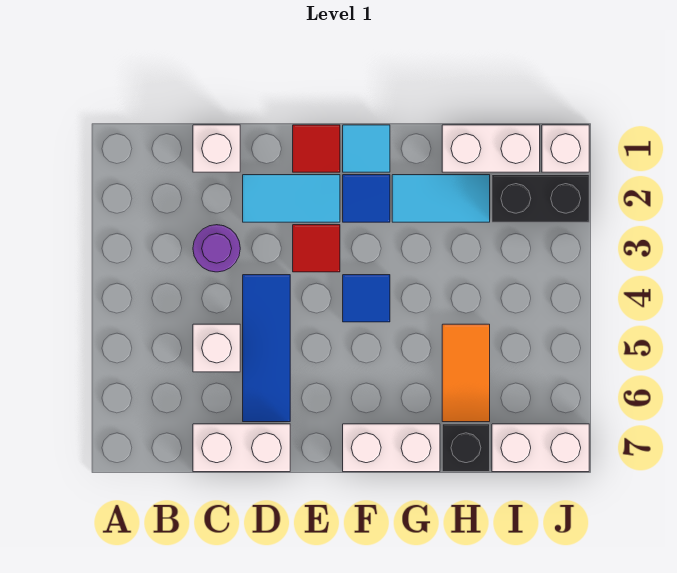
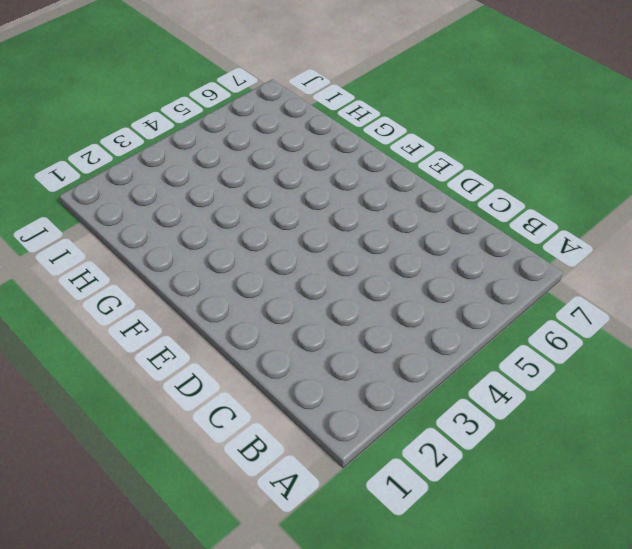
none -> white brick C1 level 1
none -> purple round brick C3 level 1
none -> white brick C5 level 1

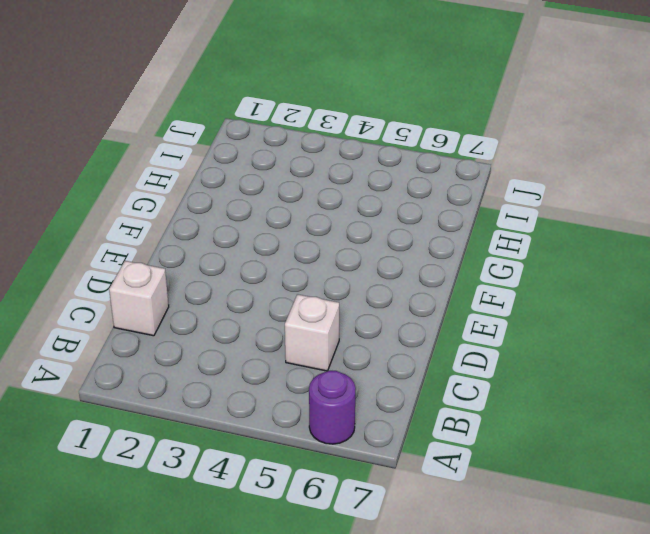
purple round brick A6 level 1 -> purple round brick C3 level 1
none -> white brick C7:D7 level 1
none -> cyan tile D2:E2 level 1
none -> blue tile D4:D6 level 1

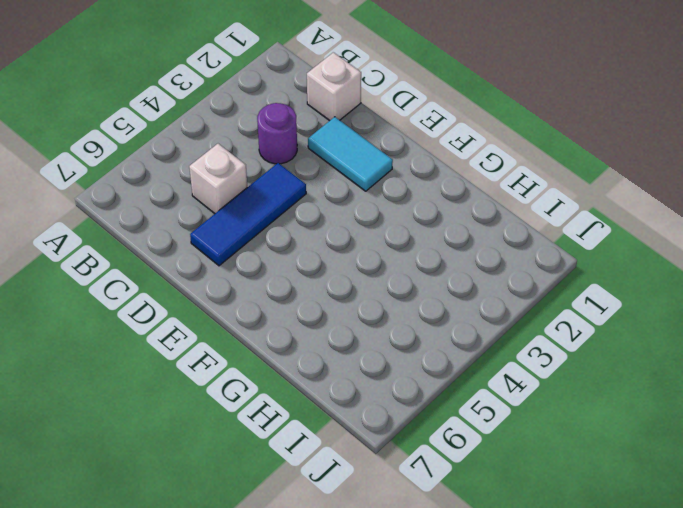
none -> white brick C7:D7 level 1
none -> red tile E1 level 1
none -> red tile E3 level 1

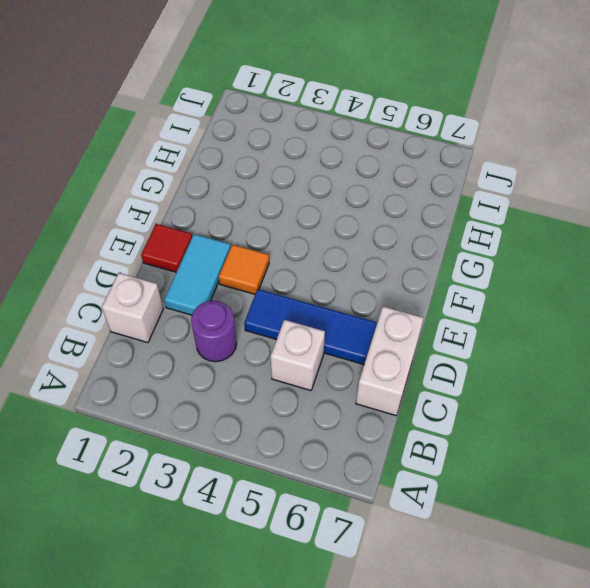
orange tile E3 level 1 -> red tile E3 level 1
none -> cyan tile F1 level 1
none -> blue tile F2 level 1
none -> blue tile F4 level 1

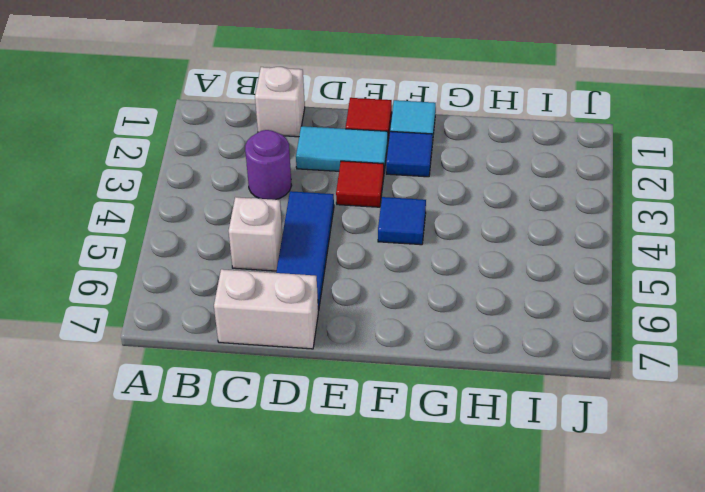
none -> white brick F7:G7 level 1
none -> cyan tile G2:H2 level 1
none -> white brick H1:I1 level 1

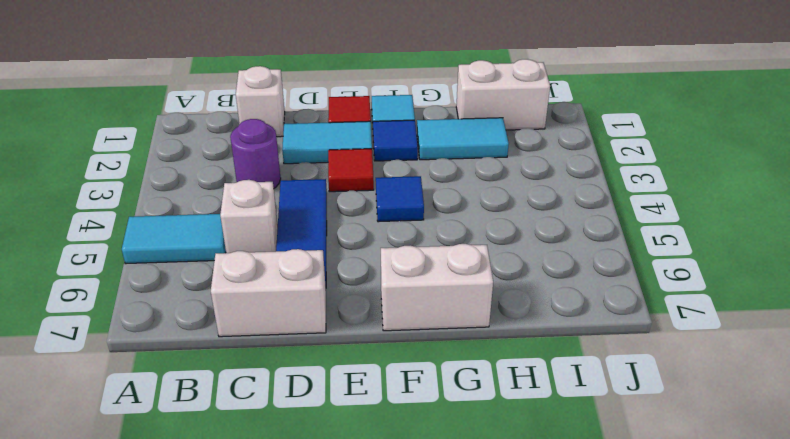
cyan tile A5:B5 level 1 -> none
none -> orange tile H5:H6 level 1
none -> black brick H7 level 1
none -> black brick I2:J2 level 1

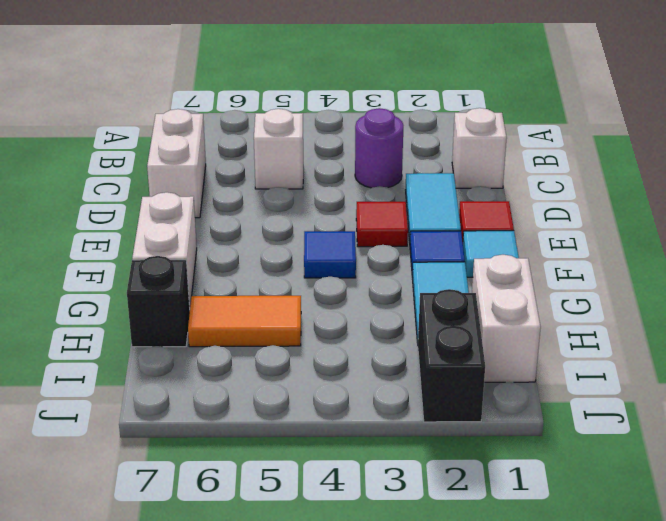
none -> blue tile D4:D6 level 1
none -> white brick I7:J7 level 1
none -> white brick J1 level 1

